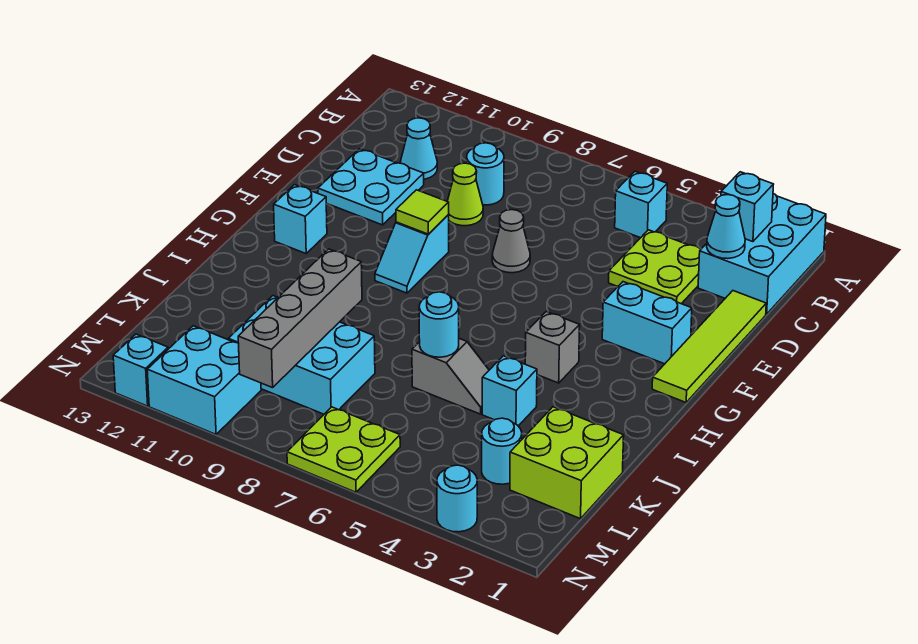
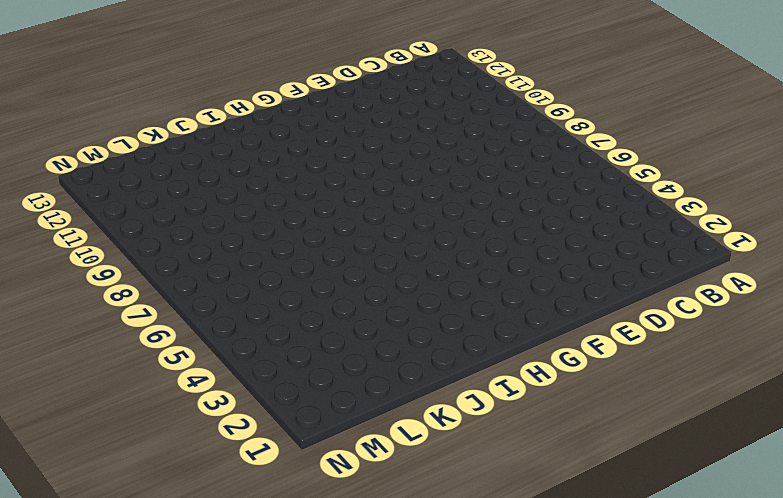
none -> cyan brick A1:C2 level 1
none -> cyan brick B5 level 1
none -> lime plate C3:D4 level 1

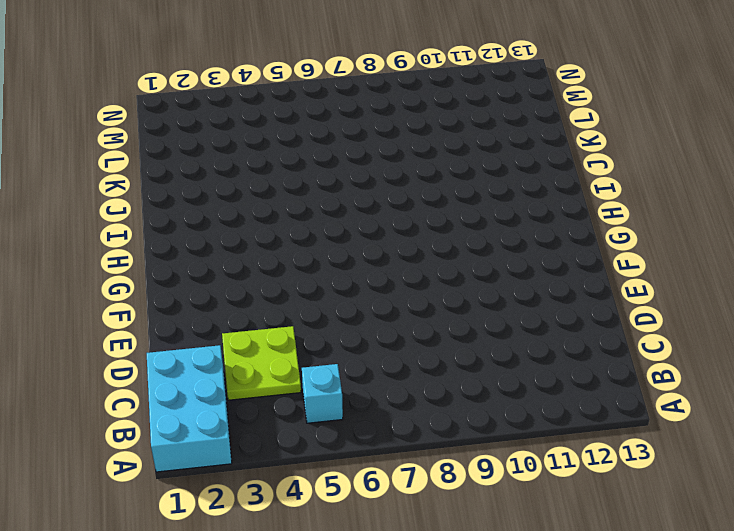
none -> cyan round brick C9 level 1
none -> cyan cone C11 level 1
none -> lime tile D1:G1 level 1

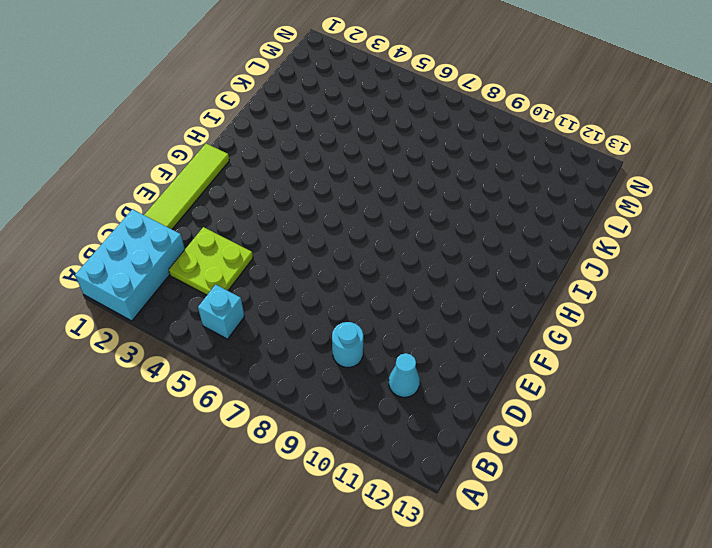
none -> lime cone D9 level 1
none -> cyan plate D11:E12 level 1
none -> grey cone E7 level 1

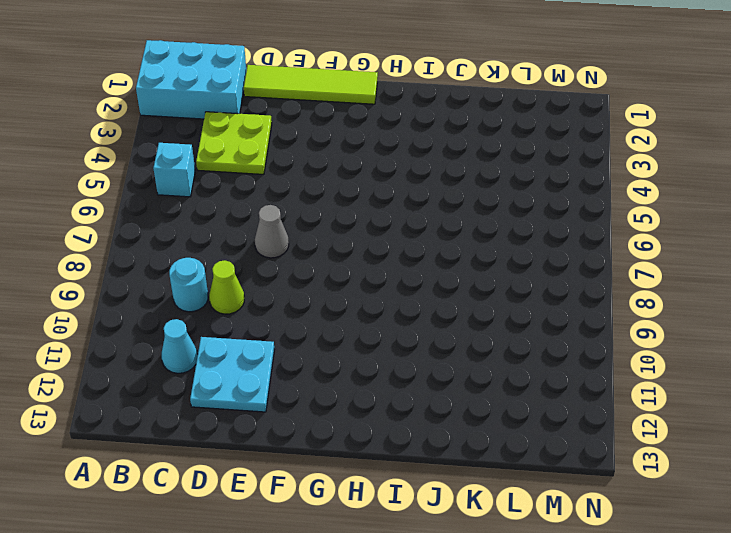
none -> cyan brick F2:F3 level 1
none -> cyan slope F9:G9 level 1 top F
none -> cyan brick G12 level 1

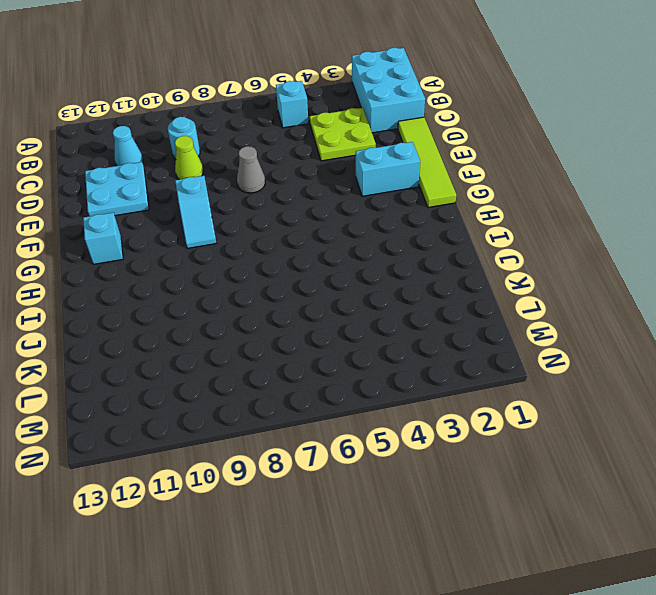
none -> grey brick H4 level 1
none -> cyan brick J4 level 1
none -> grey slope J5:J6 level 1 top 6

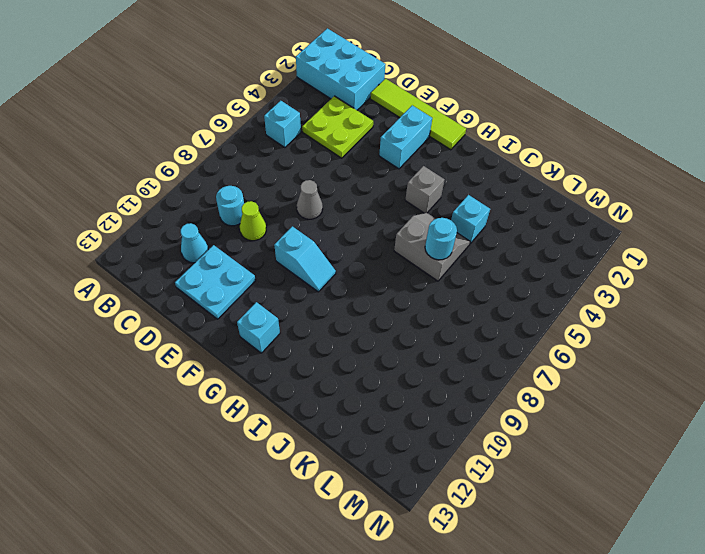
grey slope I5:J6 level 1 top 6 -> grey slope J5:J6 level 1 top 6
none -> lime brick K1:L2 level 1
none -> cyan brick K8:L10 level 1
none -> cyan round brick L3 level 1

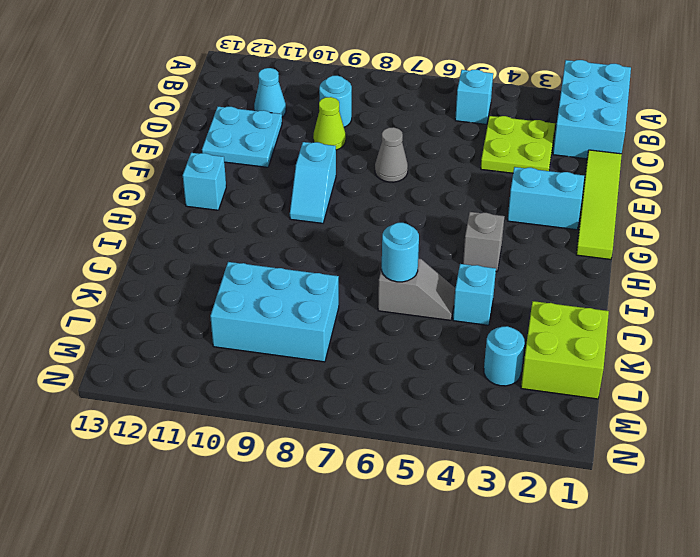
none -> lime plate M6:N7 level 1
none -> cyan brick M10:N11 level 1
none -> cyan round brick N3 level 1

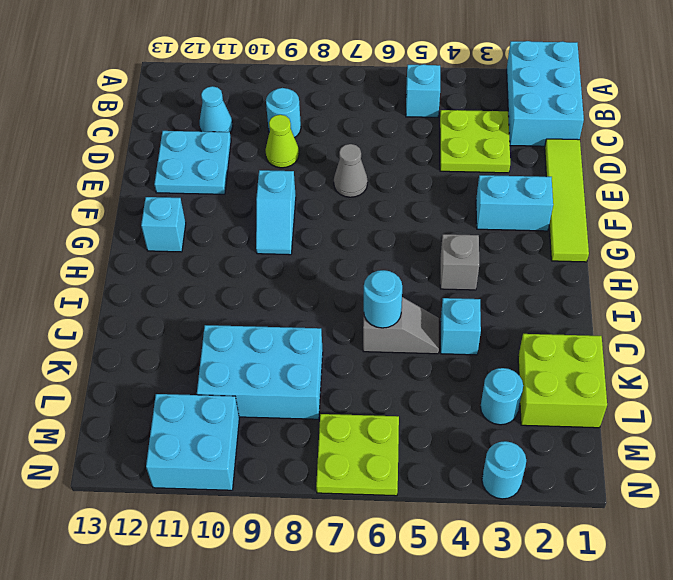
none -> cyan brick N12 level 1
none -> cyan brick B2 level 2
none -> cyan cone C2 level 2

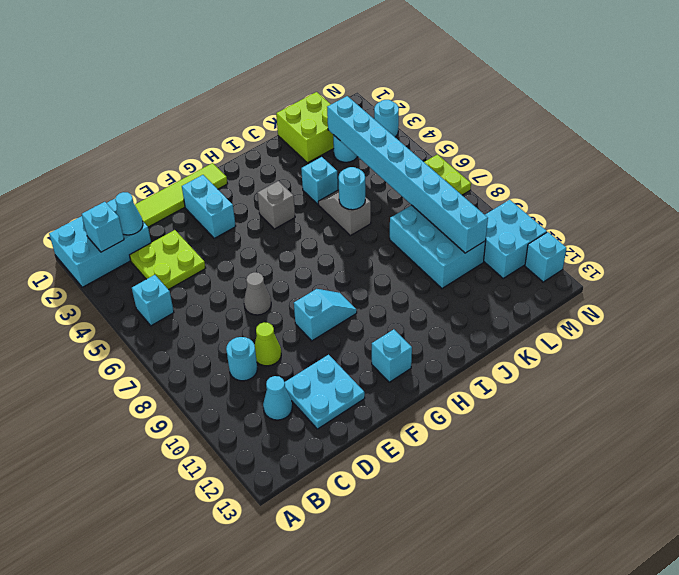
cyan brick L3:L10 level 2 -> grey brick J9:M9 level 2
none -> lime tile F9 level 2

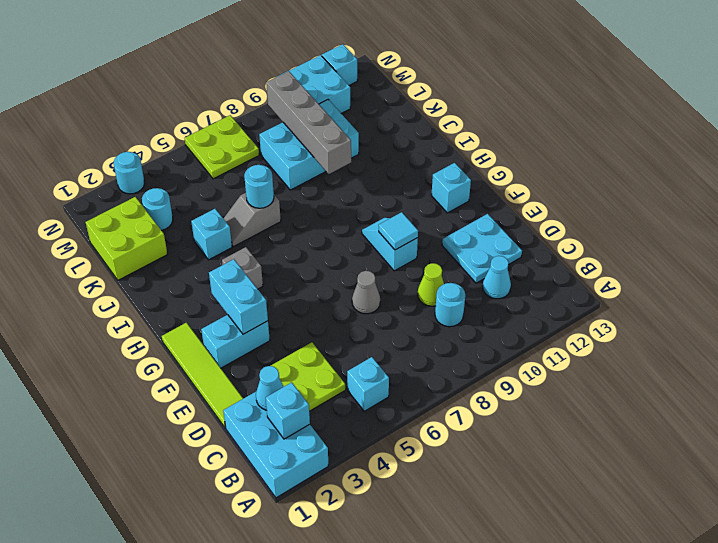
cyan brick F3:G3 level 2 -> none
cyan tile F9 level 2 -> lime tile F9 level 2

